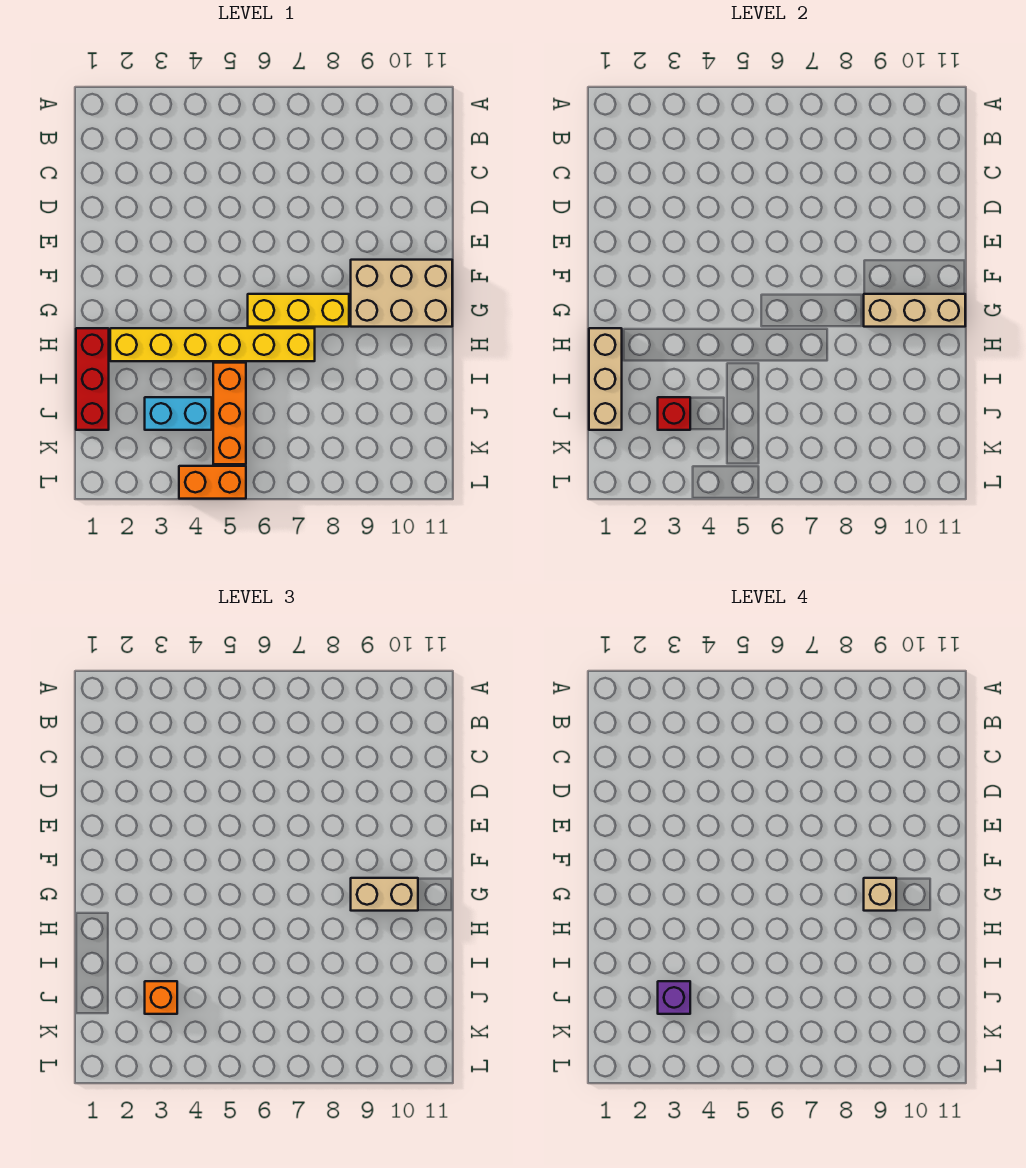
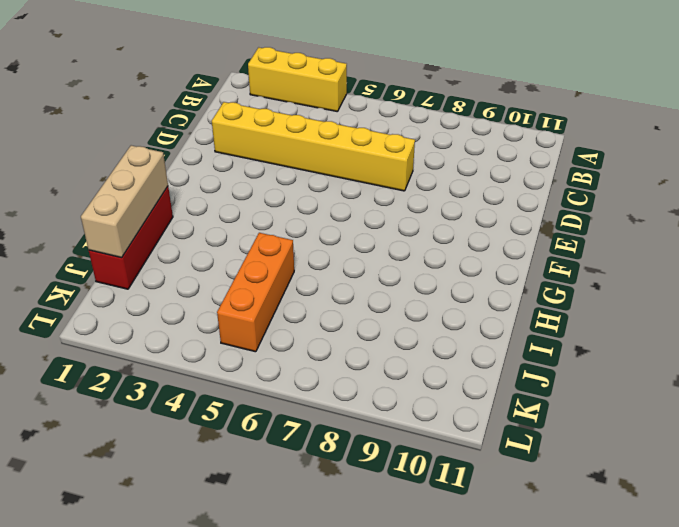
yellow brick A2:A4 level 1 -> yellow brick G6:G8 level 1
yellow brick D2:D7 level 1 -> yellow brick H2:H7 level 1
none -> tan brick F9:G11 level 1
none -> cyan brick J3:J4 level 1
none -> orange brick L4:L5 level 1

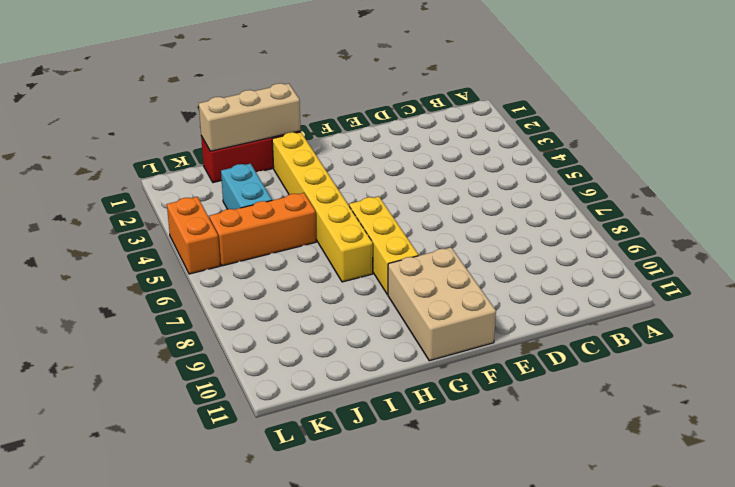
none -> tan brick G9:G11 level 2
none -> red brick J3 level 2
none -> tan brick G9:G10 level 3

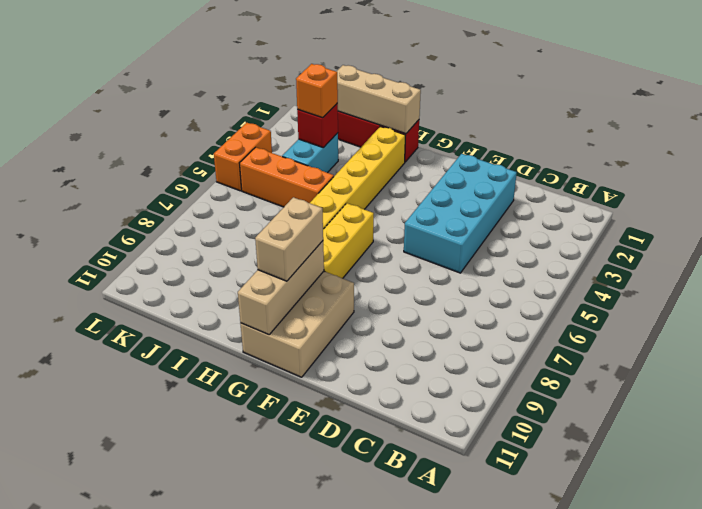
cyan brick D2:E5 level 1 -> none
none -> tan brick G9 level 4
none -> purple brick J3 level 4

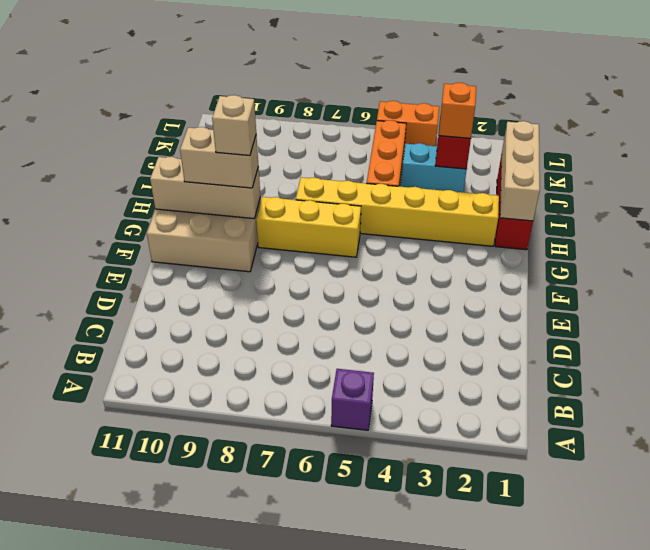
purple brick A5 level 1 -> purple brick J3 level 4

